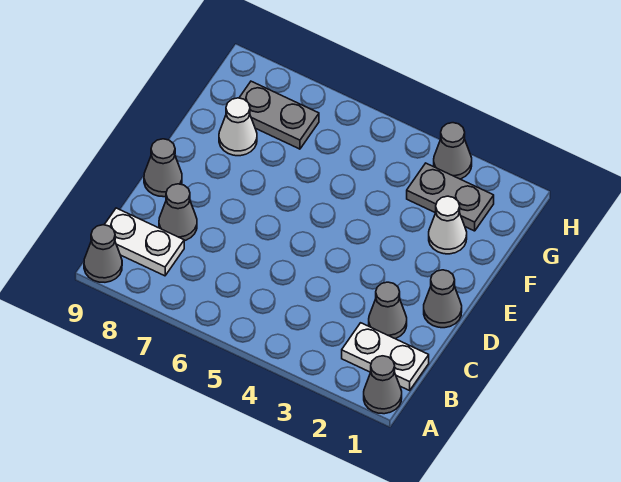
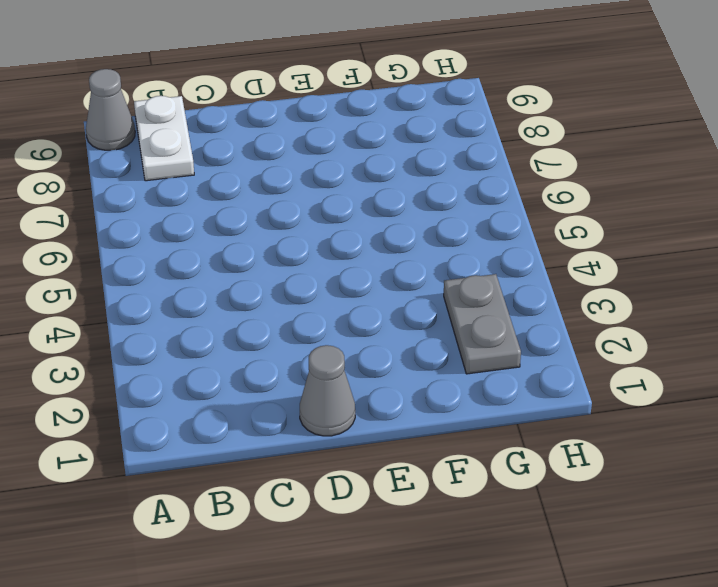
none -> grey cone A1 level 1
none -> white plate B1:B2 level 1
none -> grey cone C2 level 1

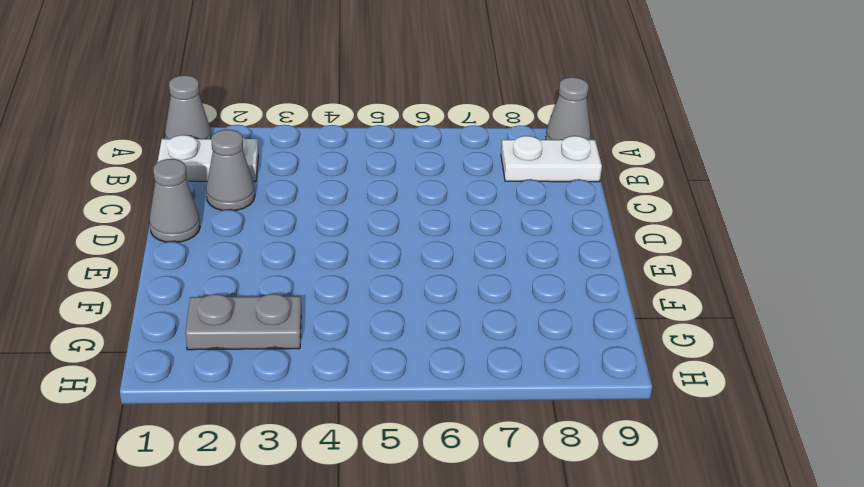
none -> grey cone C8 level 1
none -> grey cone D9 level 1
none -> white cone F2 level 1

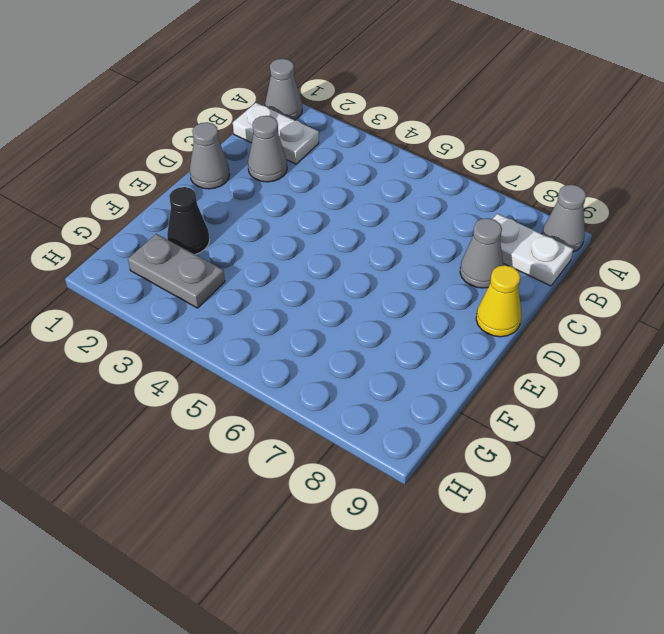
yellow cone D9 level 1 -> grey cone D9 level 1
black cone F2 level 1 -> white cone F2 level 1
none -> white cone F8 level 1
none -> grey plate G7:G8 level 1
none -> grey cone H3 level 1

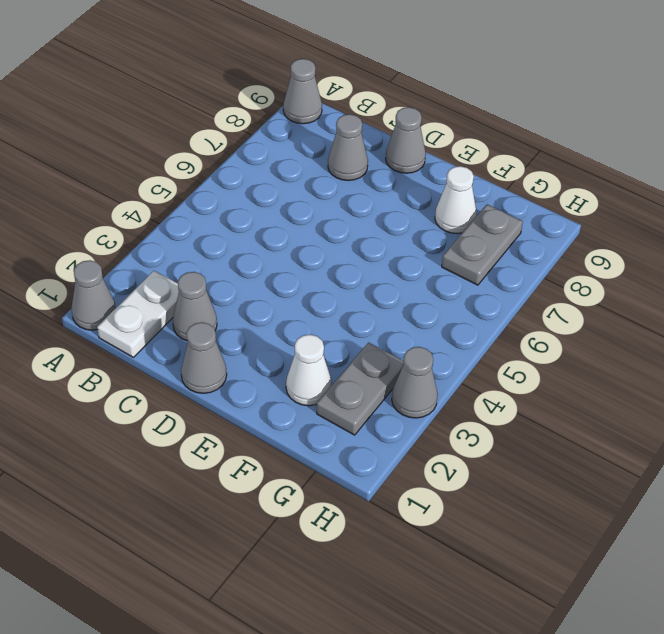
none -> white plate B8:B9 level 1

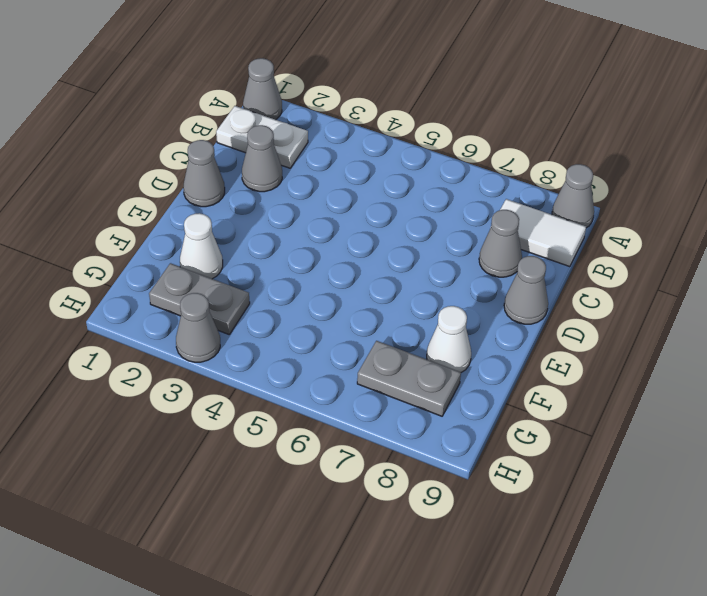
white tile B8:B9 level 1 -> white plate B8:B9 level 1

